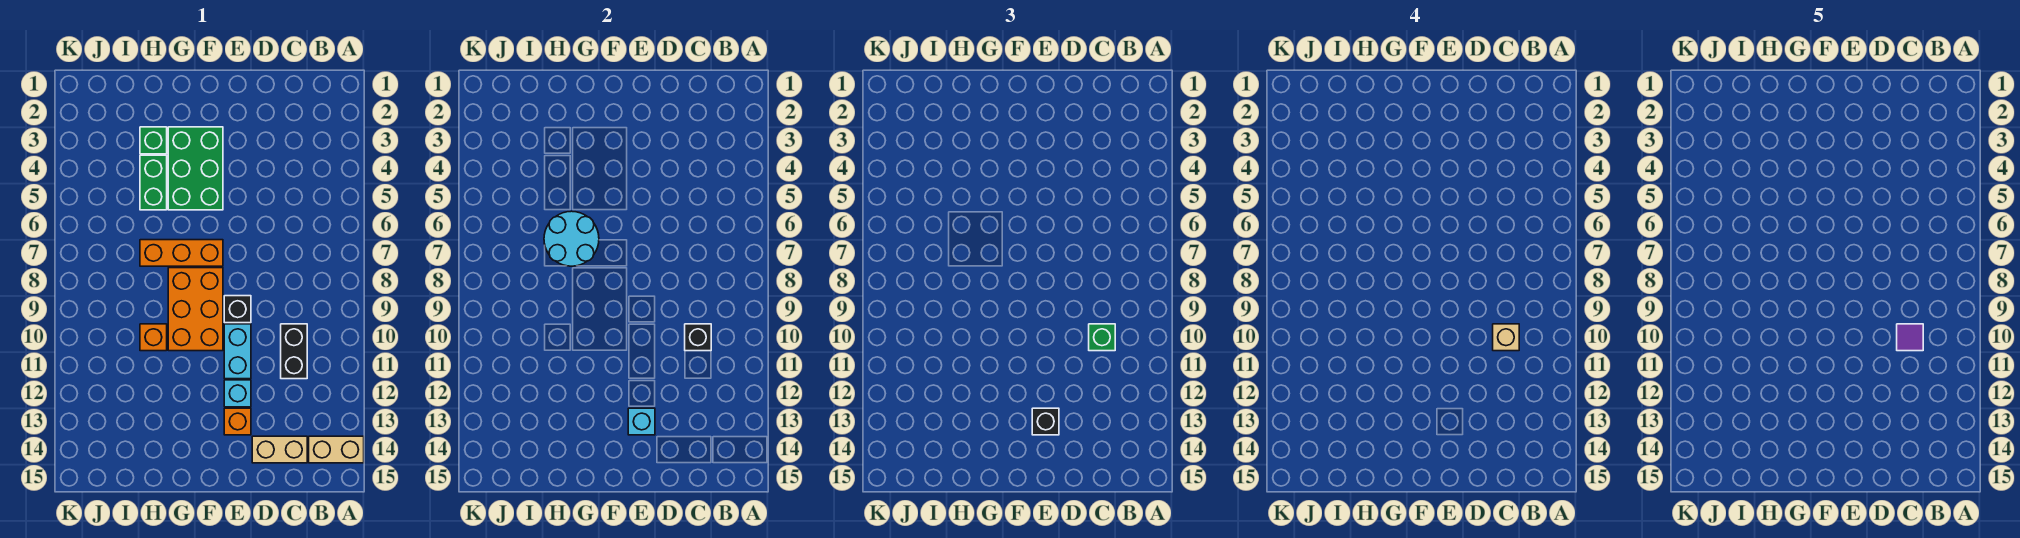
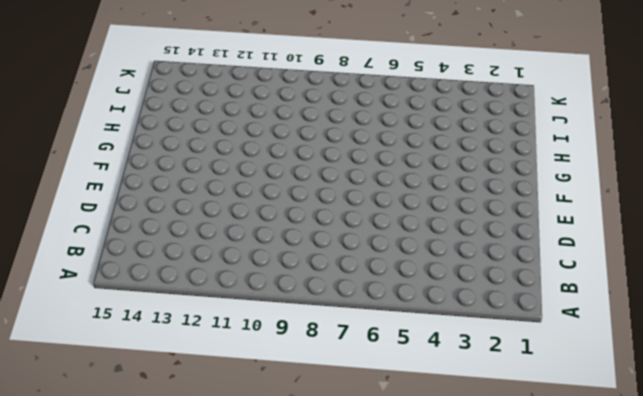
none -> tan brick A14:B14 level 1
none -> black brick C10:C11 level 1
none -> tan brick C14:D14 level 1

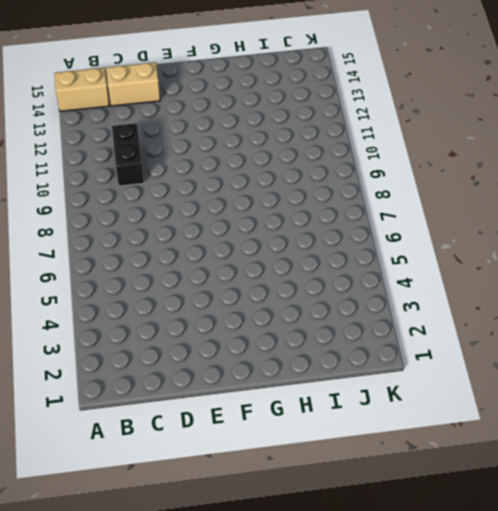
none -> black brick E9 level 1
none -> cyan brick E10:E11 level 1
none -> cyan brick E12 level 1

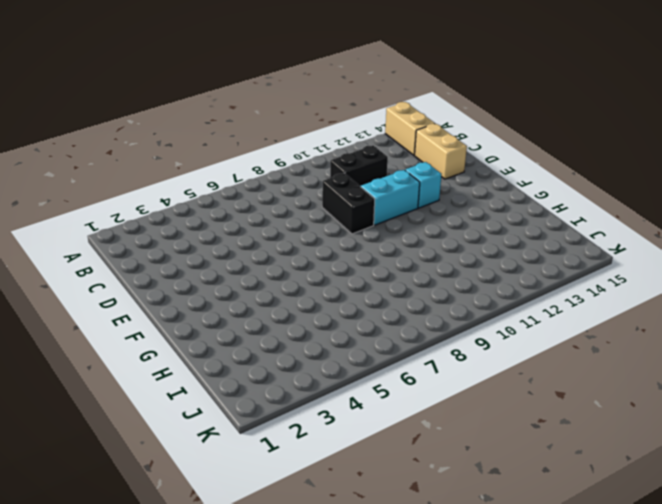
black brick D9:E9 level 1 -> black brick E9 level 1
none -> orange brick E13 level 1
none -> green brick F3:G5 level 1
none -> orange brick F7:H7 level 1

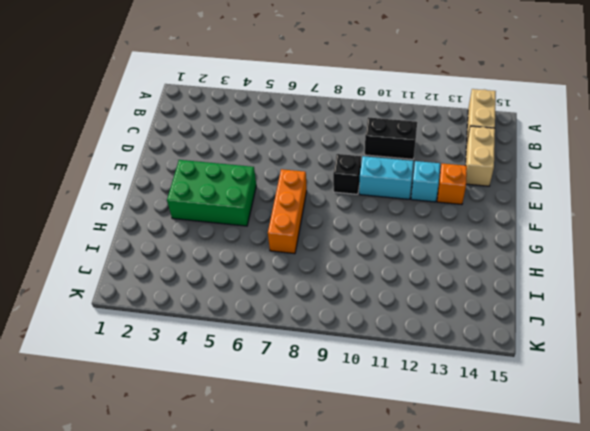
none -> orange brick F8:G10 level 1
none -> green brick H3 level 1
none -> green brick H4:H5 level 1

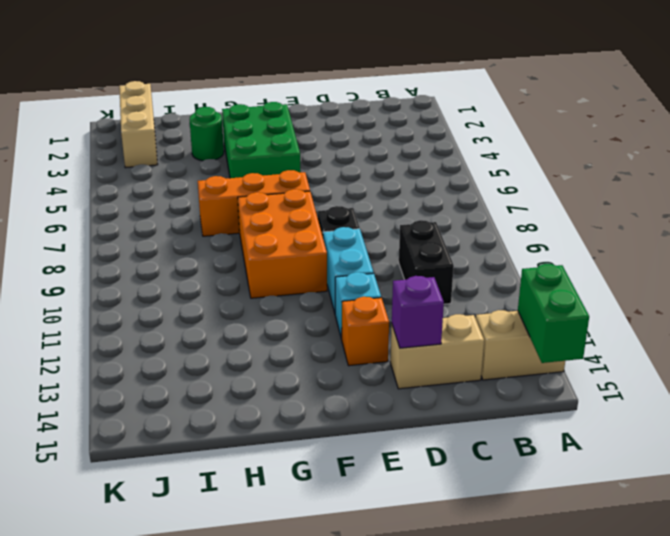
green brick A14:A15 level 2 -> green brick H4:H5 level 1
purple brick D14 level 2 -> none
green round brick H3 level 1 -> green brick H3 level 1
tan brick J1:J3 level 1 -> none
none -> orange brick H10 level 1
none -> black brick C10 level 2
none -> cyan brick E13 level 2

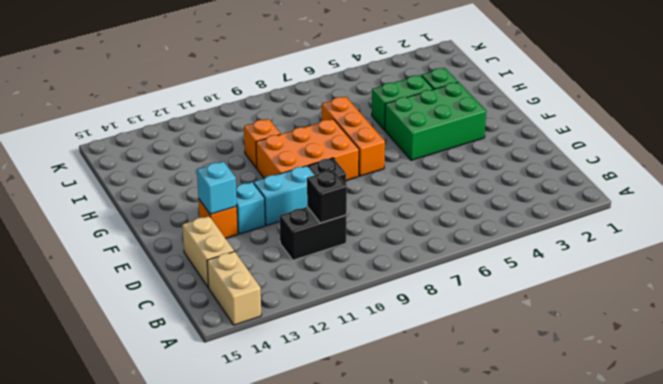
none -> cyan round brick G6:H7 level 2
none -> green brick C10 level 3
none -> black brick E13 level 3

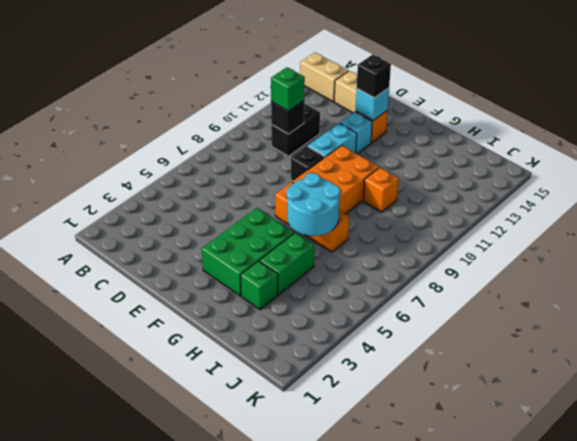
none -> tan brick C10 level 4
none -> purple tile C10 level 5

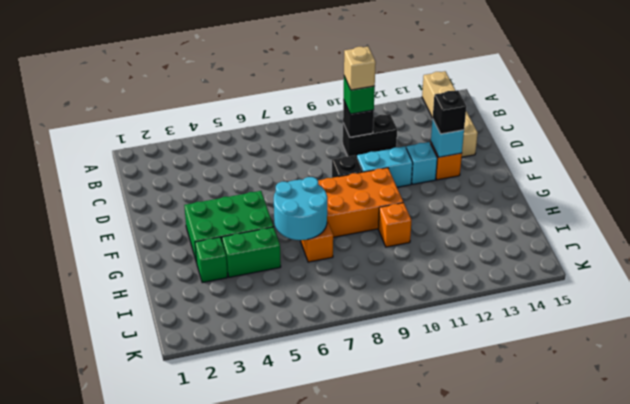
none -> purple tile C10 level 5

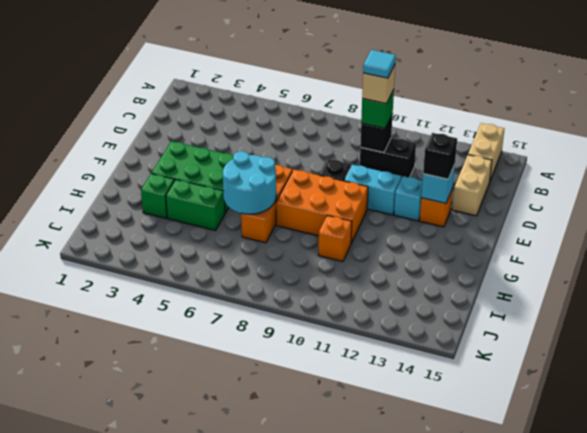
cyan tile C10 level 5 -> purple tile C10 level 5

